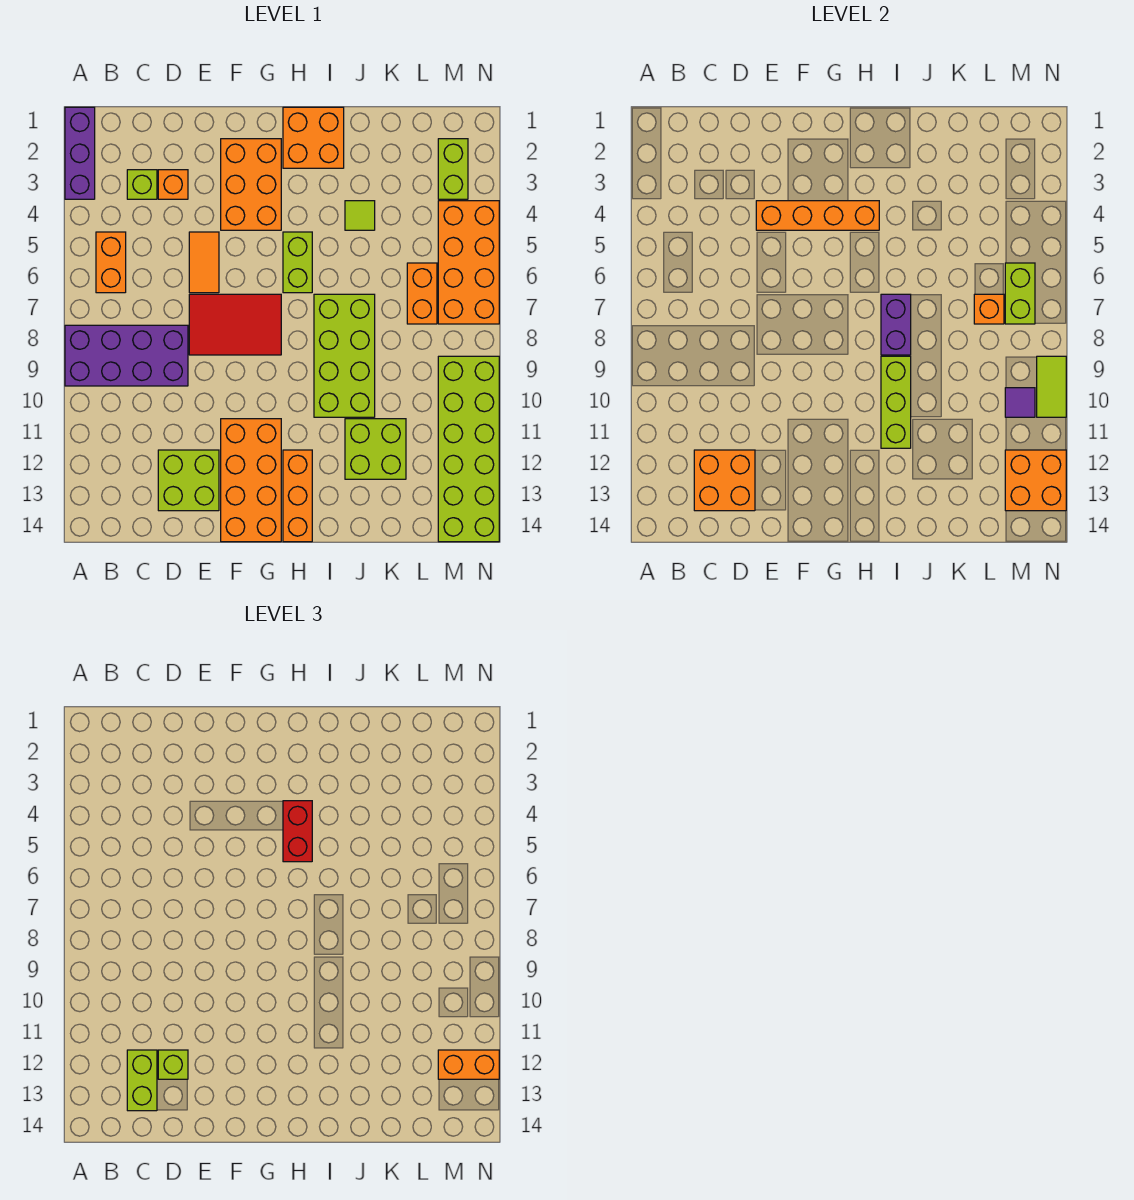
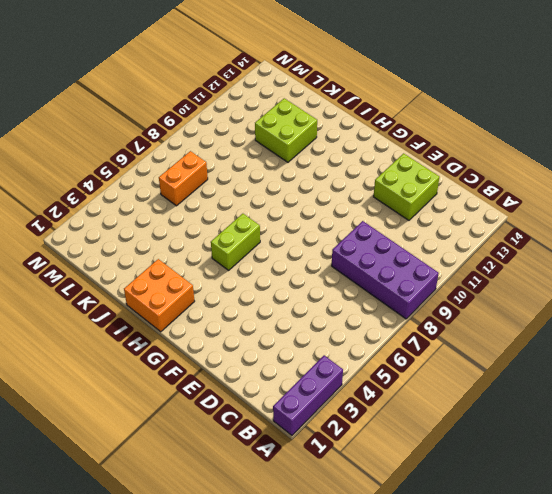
none -> orange brick B5:B6 level 1
none -> lime brick C3 level 1
none -> orange brick D3 level 1
none -> orange tile E5:E6 level 1

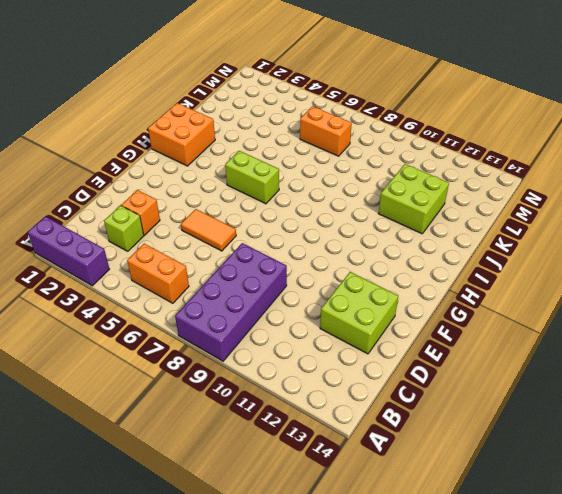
none -> red tile E7:G8 level 1
none -> orange brick F2:G4 level 1
none -> orange brick F11:G14 level 1
none -> orange brick H12:H14 level 1

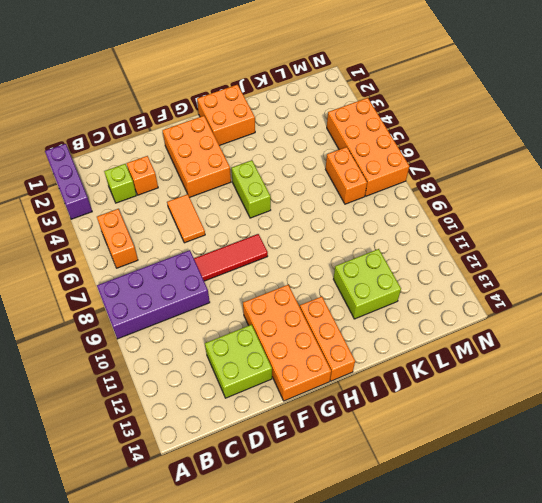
red tile E8:G8 level 1 -> red tile E7:G8 level 1
none -> lime brick I7:J10 level 1
none -> lime tile J4 level 1
none -> lime brick M2:M3 level 1
none -> lime brick M9:N14 level 1

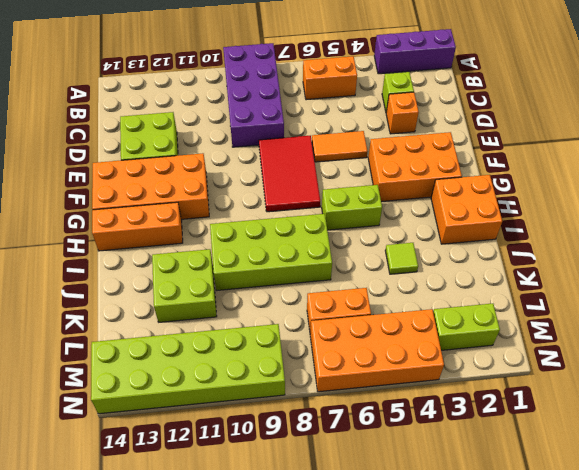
none -> orange brick C12:D13 level 2
none -> orange brick E4:H4 level 2
none -> purple brick I7:I8 level 2
none -> lime brick I9:I11 level 2

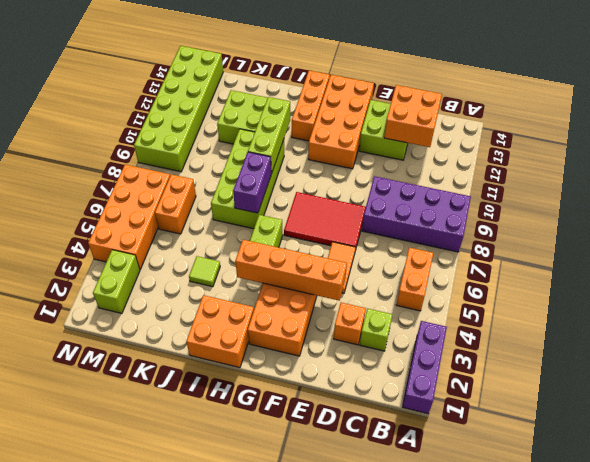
none -> orange brick L7 level 2
none -> lime brick M6:M7 level 2
none -> purple tile M10 level 2
none -> orange brick M12:N13 level 2

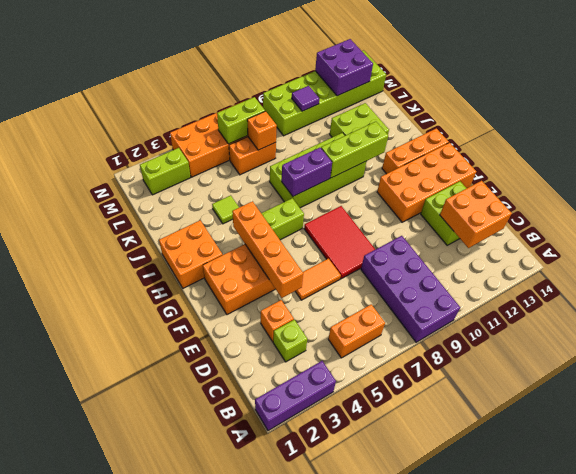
purple brick M12:N13 level 2 -> orange brick M12:N13 level 2
none -> lime tile N9:N10 level 2
none -> lime brick C12:C13 level 3
none -> lime brick D12 level 3
none -> red brick H4:H5 level 3

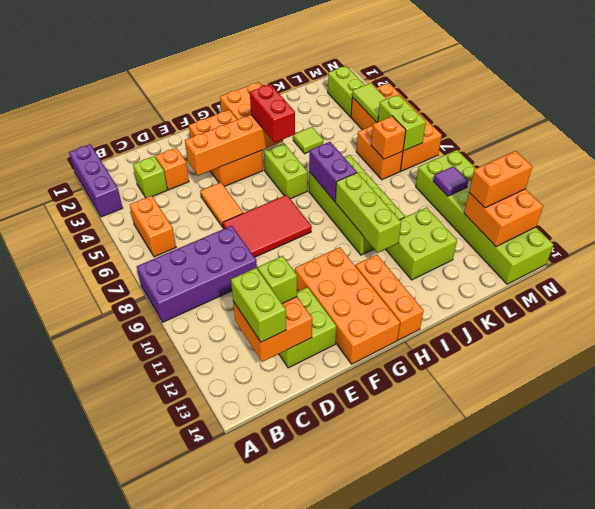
lime tile M4:M5 level 2 -> lime tile N9:N10 level 2

